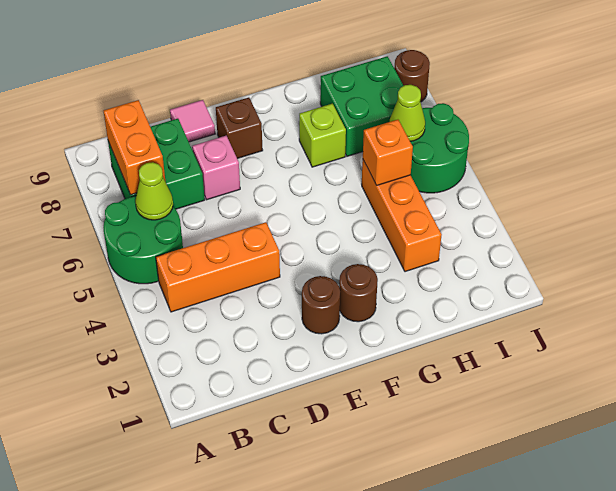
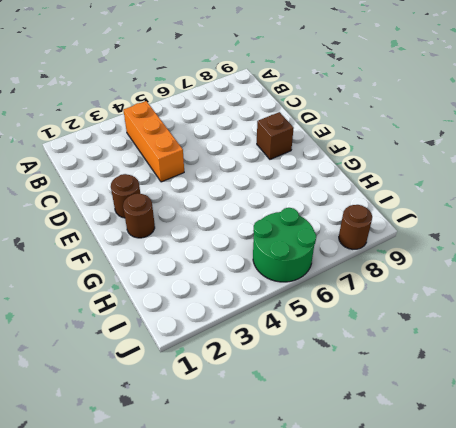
none -> green round brick A5:B6 level 1
none -> green brick B7:C8 level 1
none -> pink brick D7 level 1

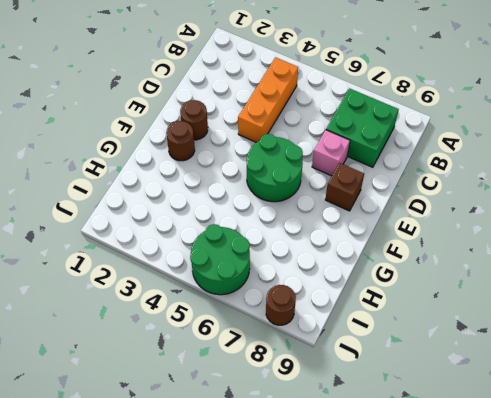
green round brick E5:F6 level 1 -> green round brick A5:B6 level 1
none -> pink tile D9 level 1
none -> lime brick G7 level 1
none -> orange brick H3:H5 level 1

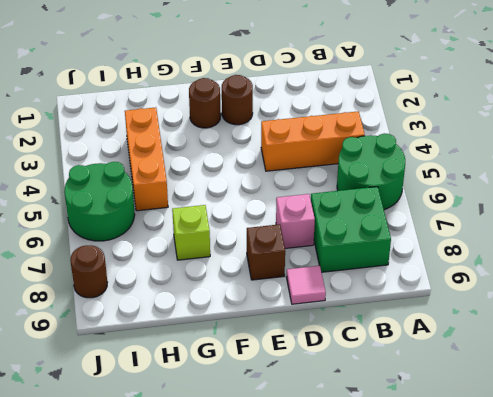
none -> green brick H7:I8 level 1
none -> lime cone B6 level 2
none -> orange brick B7:B8 level 2

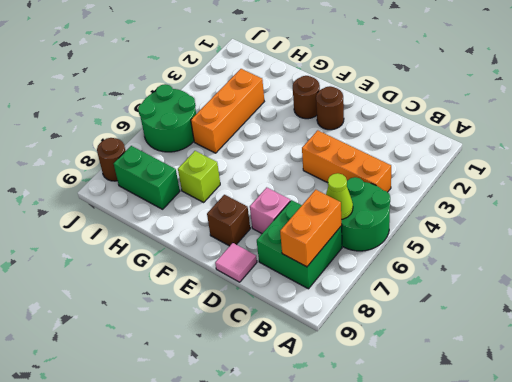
green brick H8:I8 level 1 -> green brick H7:I8 level 1
none -> orange brick H5 level 2
none -> lime cone I6 level 2

